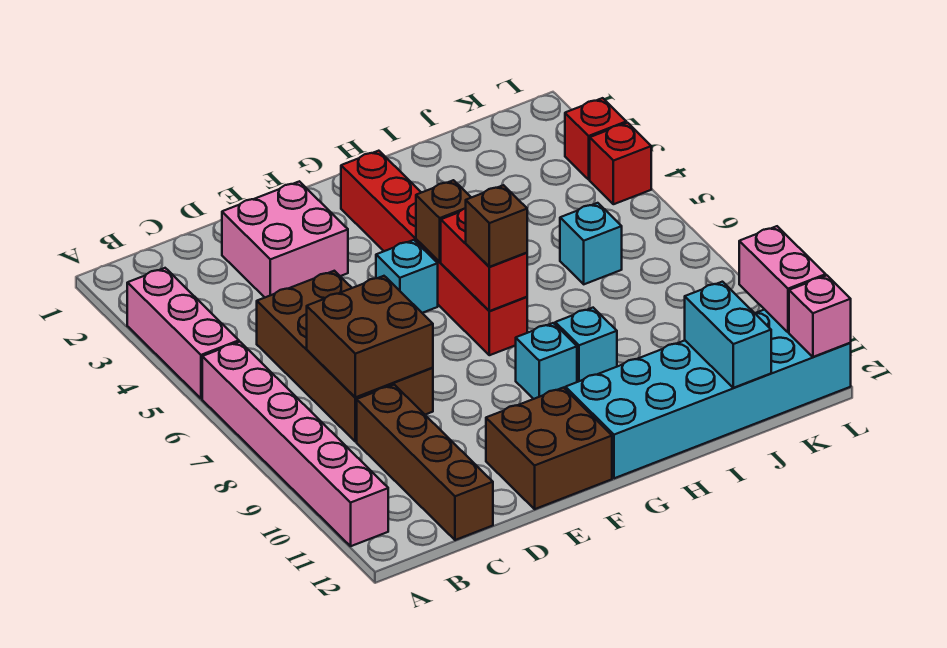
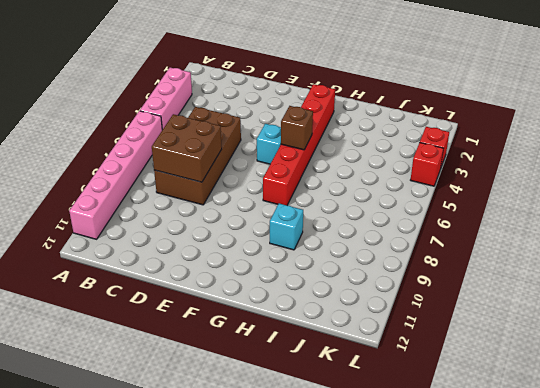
none -> brown brick C9:C12 level 1
none -> pink brick D2:E3 level 1
none -> brown brick E11:F12 level 1

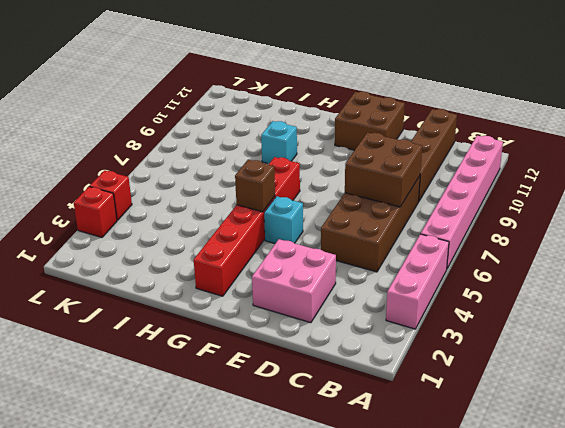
none -> cyan brick G9 level 1
none -> cyan brick G11:L12 level 1
none -> cyan brick J6 level 1

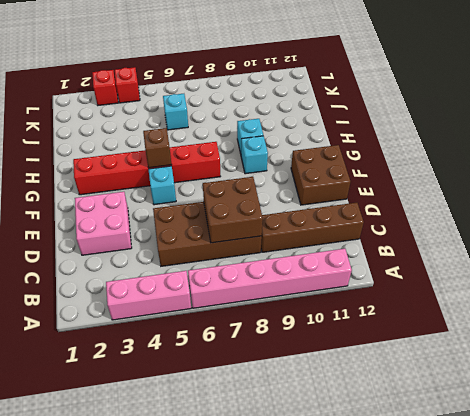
none -> cyan brick G11:L12 level 1
none -> red brick G6:G7 level 2
none -> cyan brick J11:J12 level 2

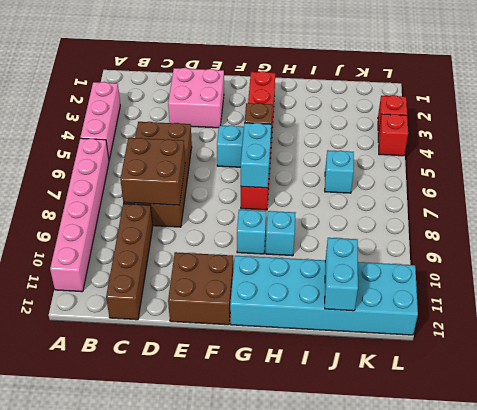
cyan brick G6:G7 level 2 -> red brick G6:G7 level 2
none -> pink brick L10:L11 level 2
none -> pink brick L12 level 2
none -> brown brick G7 level 3

